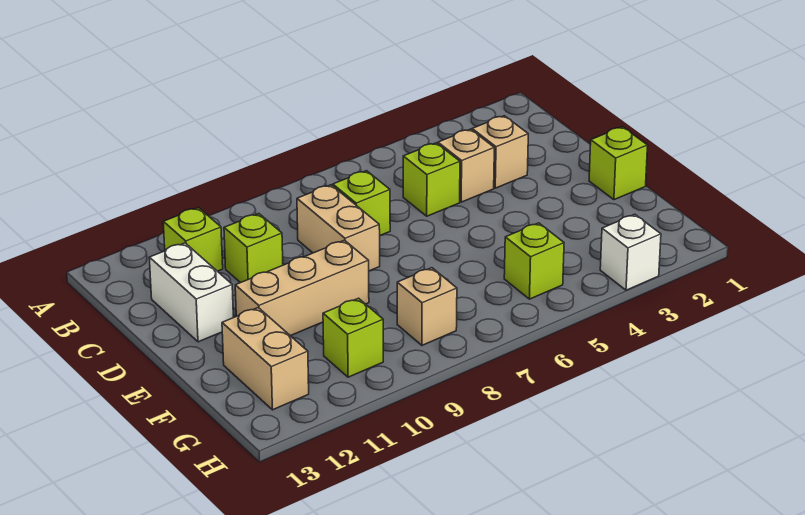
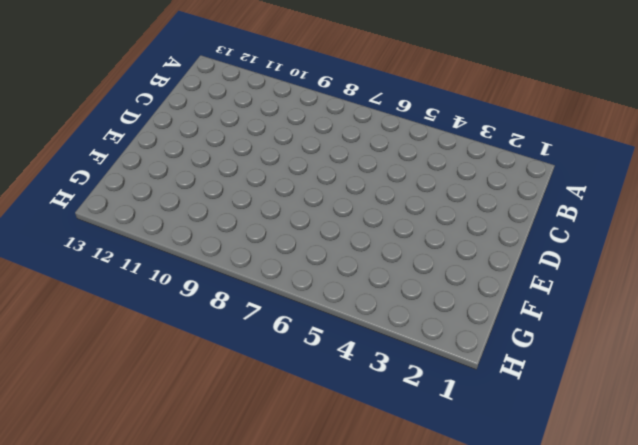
none -> lime brick B11 level 1
none -> tan brick C3 level 1
none -> tan brick C4 level 1

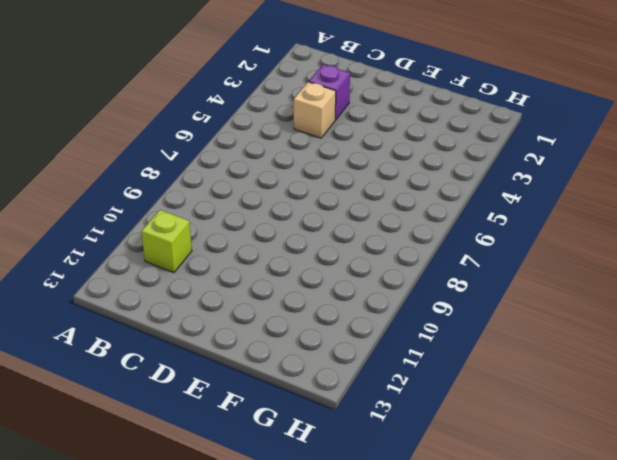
purple brick C3 level 1 -> tan brick C3 level 1
none -> lime brick C5 level 1
none -> lime brick C7 level 1
none -> tan brick C8:D8 level 1

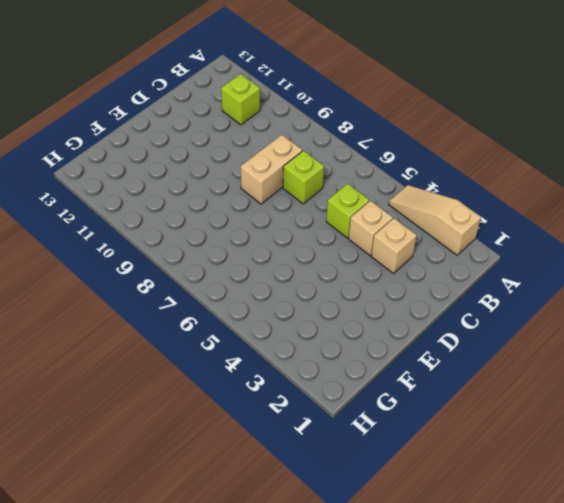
tan slope A2:A4 level 1 top 2 -> none
none -> lime brick C10 level 1
none -> white brick C12:D12 level 1
none -> lime brick E1 level 1

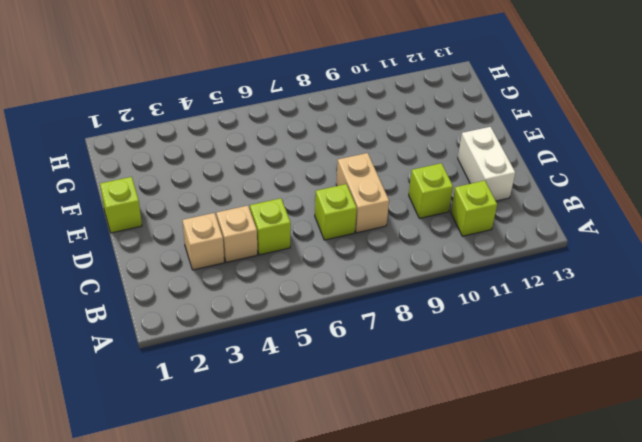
none -> tan brick E9:E11 level 1
none -> tan brick F12:G12 level 1
none -> lime brick G5 level 1

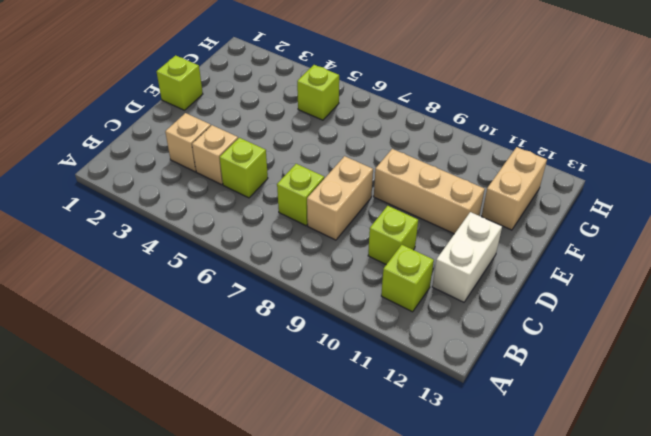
none -> tan brick G8 level 1
none -> lime brick G10 level 1
none -> white brick H3 level 1

